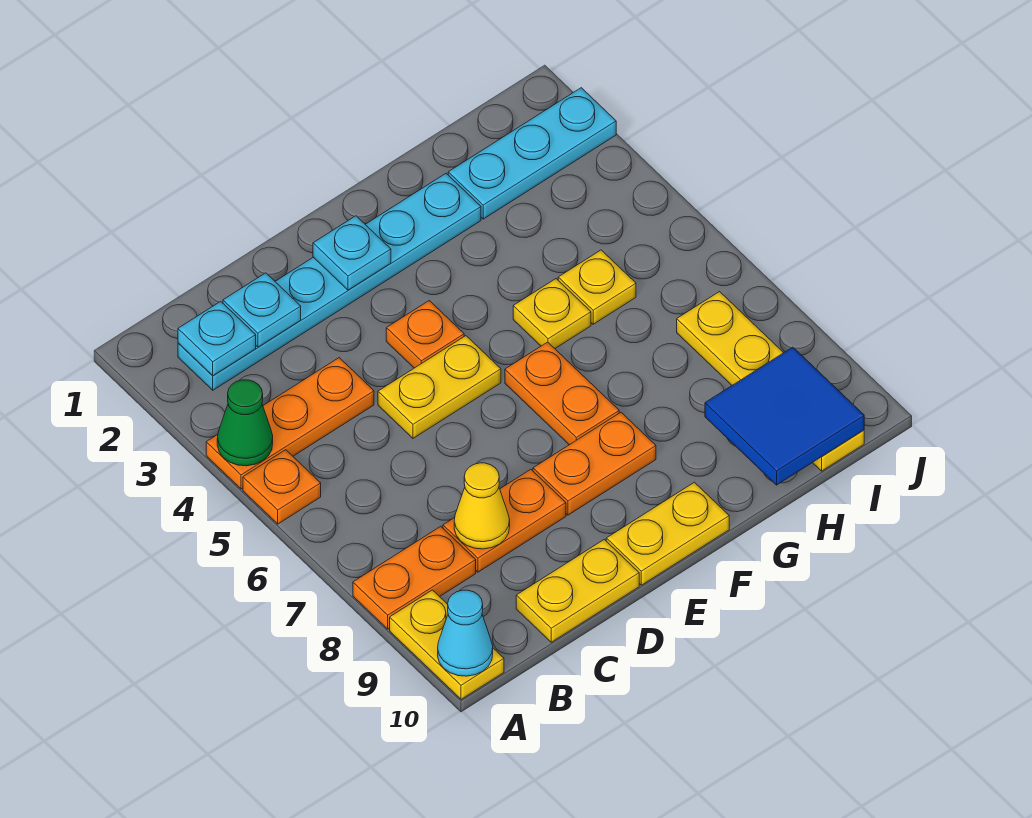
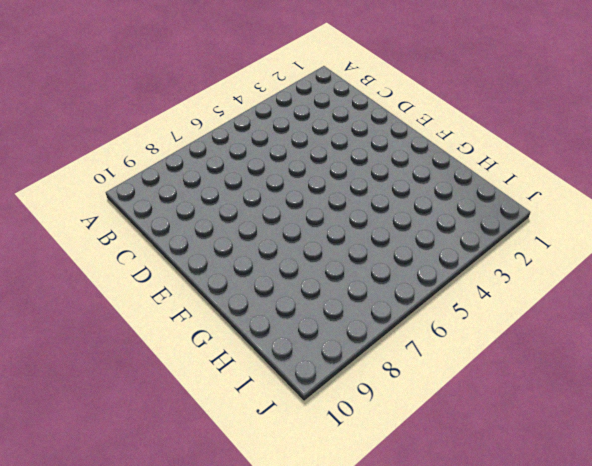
none -> orange plate A4:C4 level 1
none -> orange plate A5 level 1
none -> orange plate A8:B8 level 1

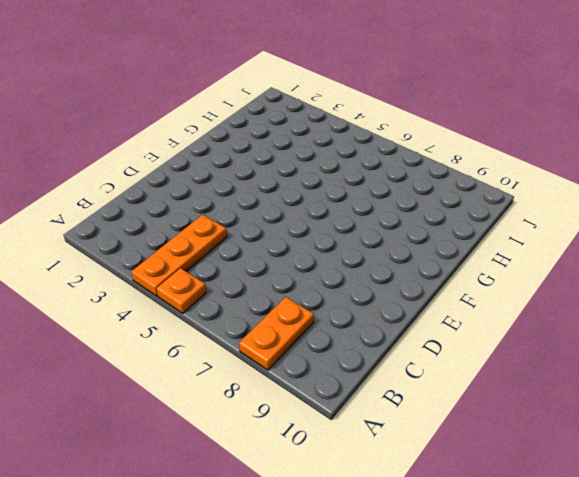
none -> yellow plate A9:A10 level 1
none -> cyan plate B2:G2 level 1
none -> orange plate C8:D8 level 1

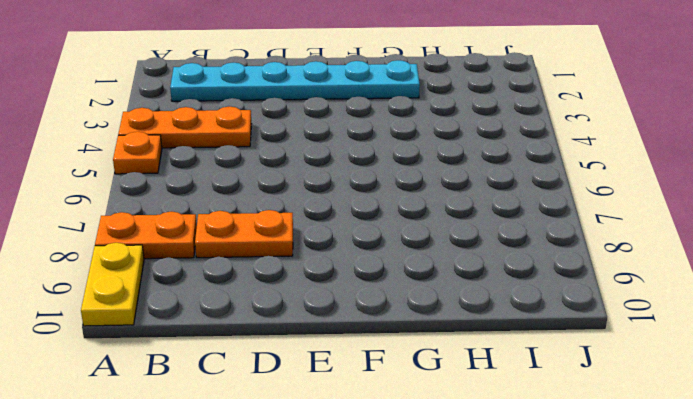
none -> yellow plate C10:D10 level 1
none -> yellow plate D5:E5 level 1
none -> orange plate E4 level 1

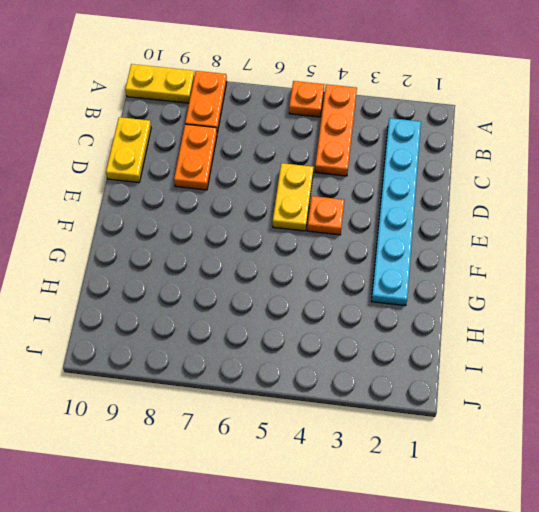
none -> orange plate E8:F8 level 1
none -> yellow plate E10:F10 level 1
none -> orange plate F6:F7 level 1

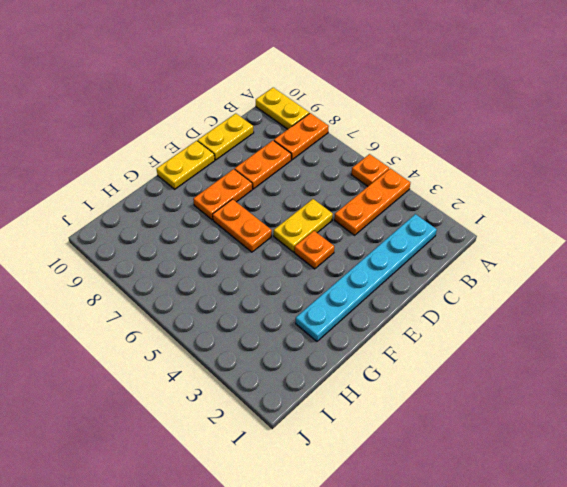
none -> yellow plate G5 level 1
none -> cyan plate H2:J2 level 1
none -> yellow plate H5 level 1

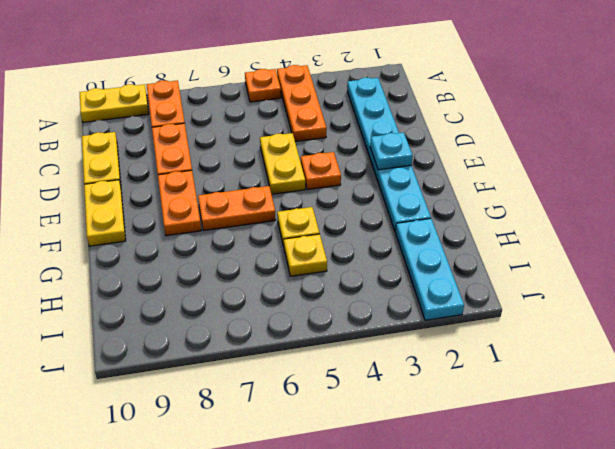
none -> yellow plate I7:I10 level 1
none -> green cone A4 level 2
none -> cyan cone A10 level 2

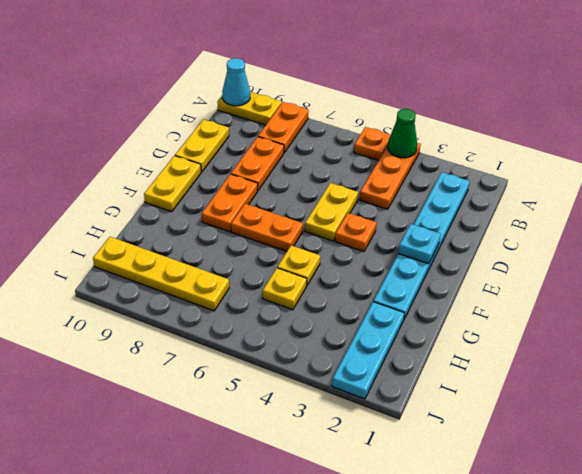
none -> cyan plate B2 level 2
none -> cyan plate C2 level 2
none -> yellow cone C8 level 2

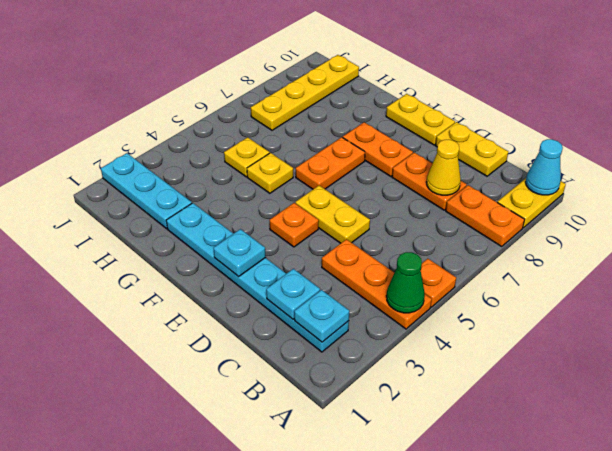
none -> blue tile H9:I10 level 2

